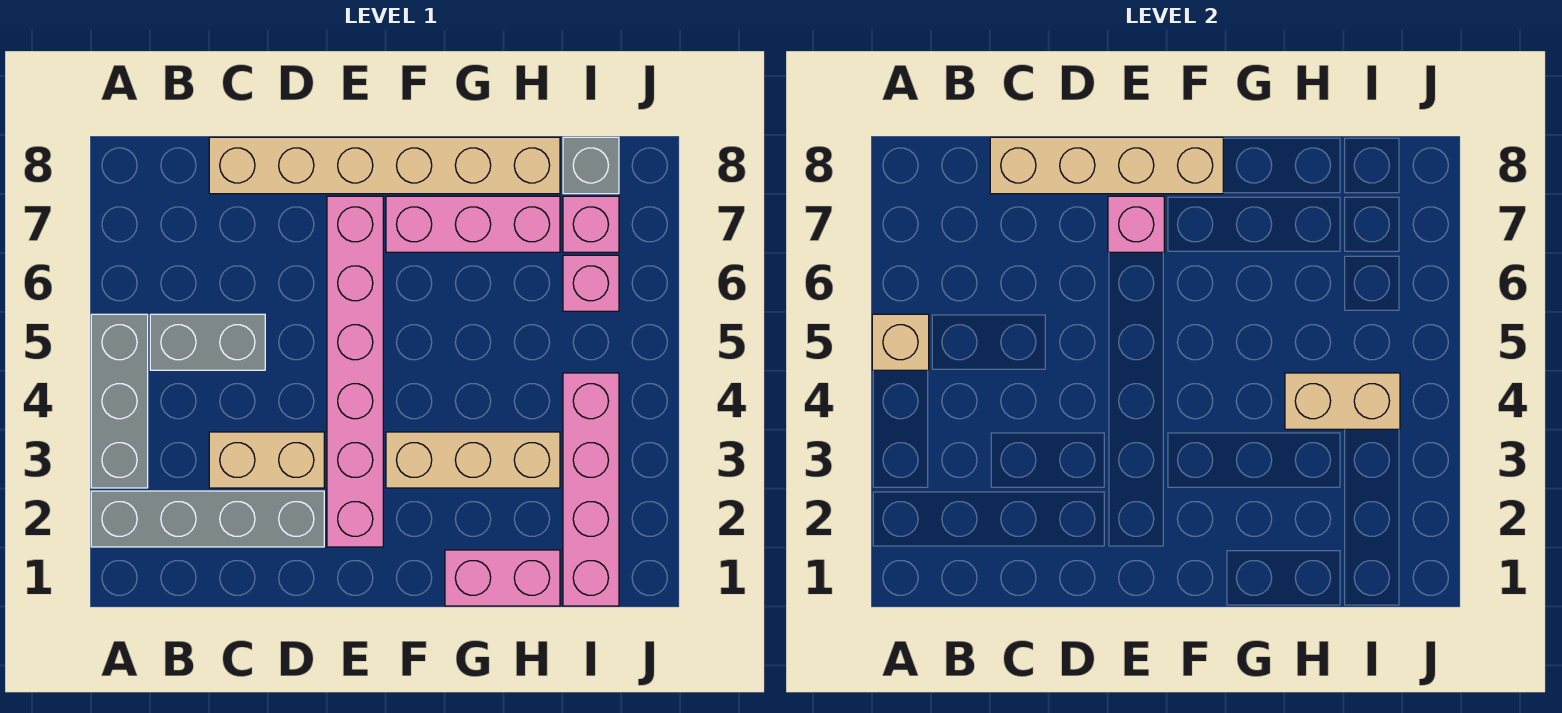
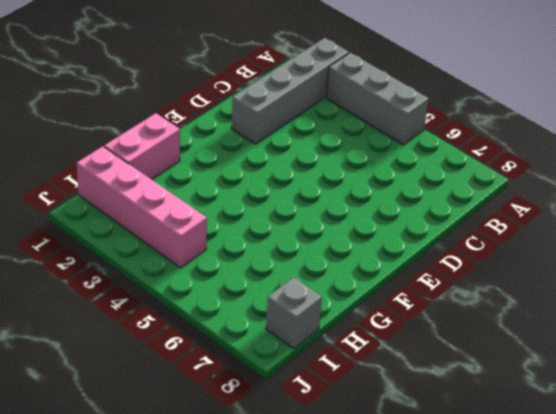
none -> grey brick B5:C5 level 1
none -> tan brick C3:D3 level 1
none -> tan brick C8:H8 level 1

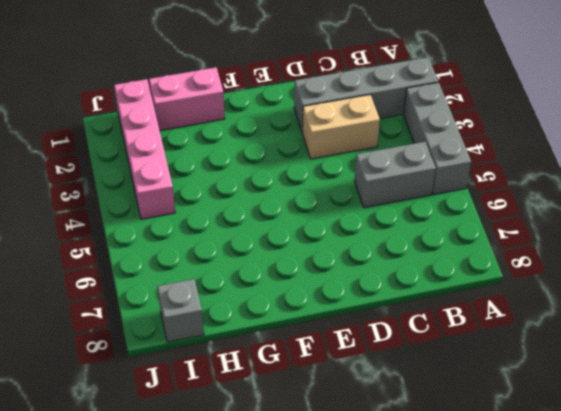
none -> tan brick C8:H8 level 1
none -> pink brick E2:E7 level 1
none -> tan brick F3:H3 level 1

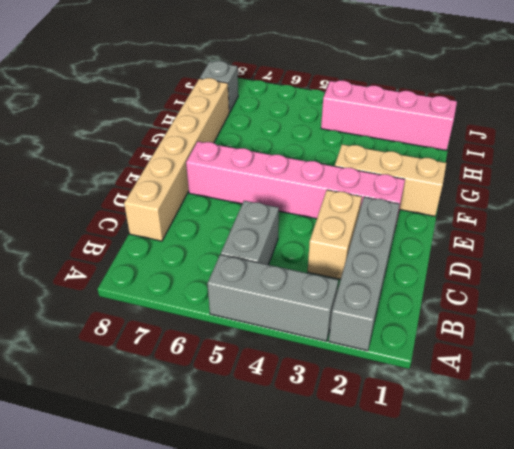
tan brick F1:F3 level 1 -> tan brick F3:H3 level 1
none -> pink brick F7:H7 level 1
none -> pink brick G1:H1 level 1
none -> pink brick I6 level 1

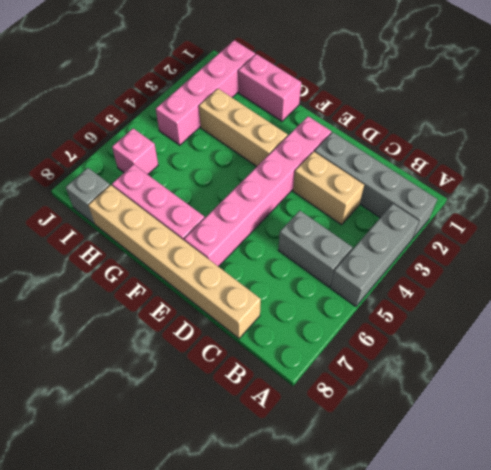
none -> pink brick I7 level 1
none -> tan brick A5 level 2
none -> tan brick C8:F8 level 2

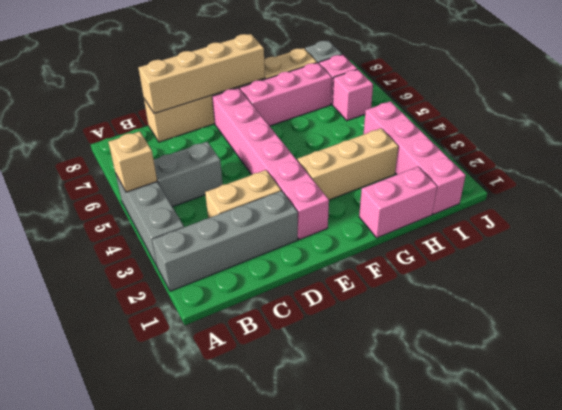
none -> pink brick E7 level 2
none -> tan brick H4:I4 level 2

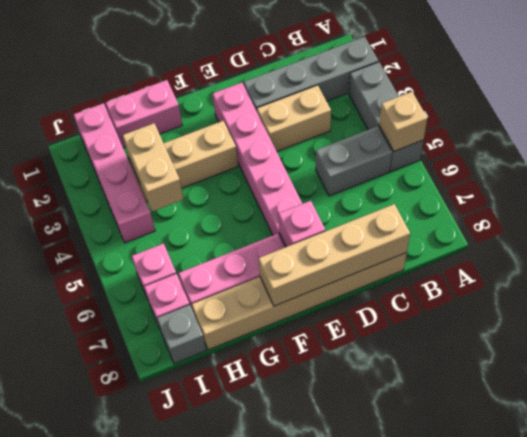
tan brick H3:H4 level 2 -> tan brick H4:I4 level 2

